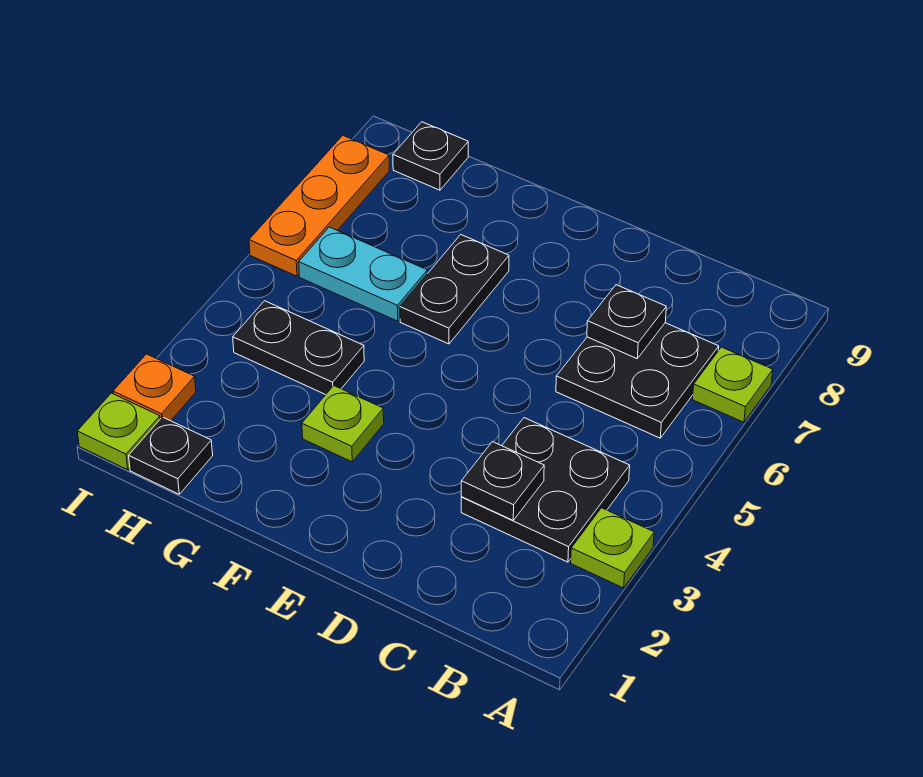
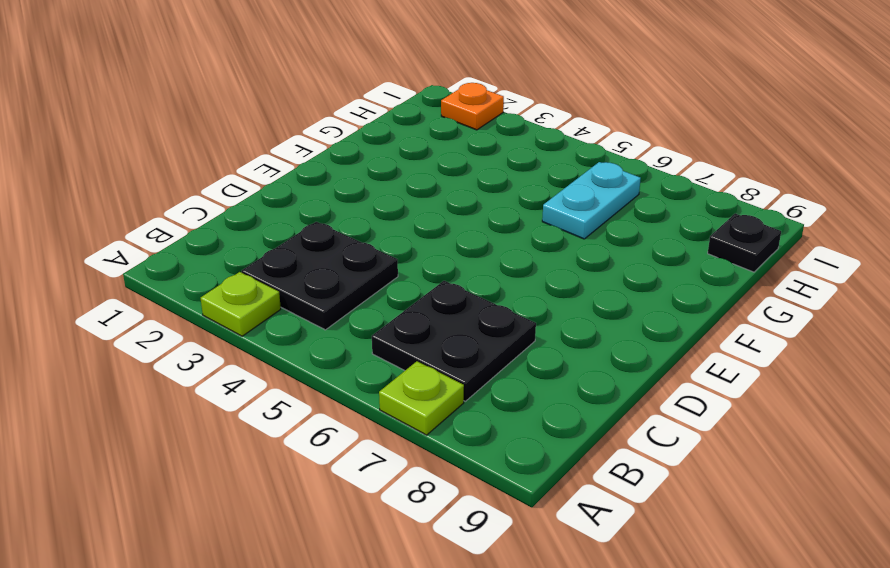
none -> lime plate F3 level 1
none -> black plate F6:F7 level 1
none -> black plate G4:H4 level 1

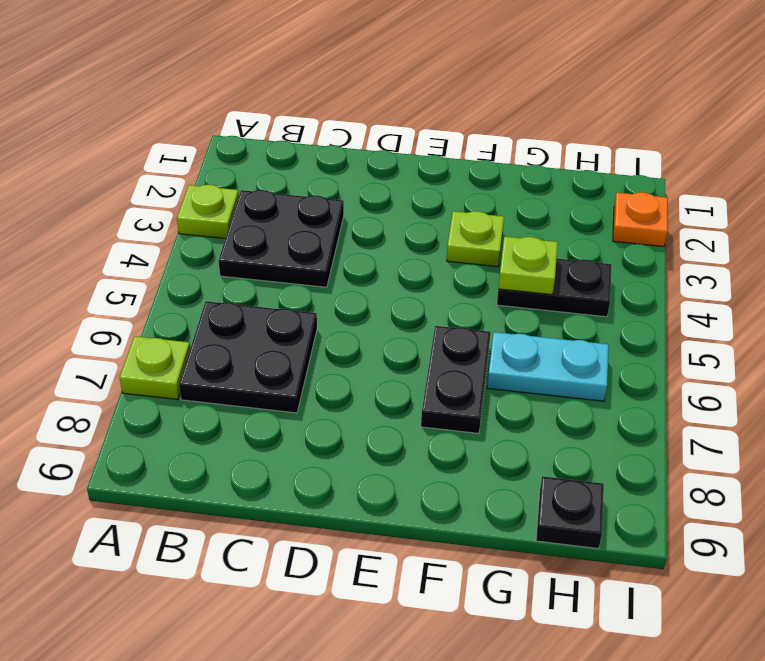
lime plate G4 level 2 -> lime plate I1 level 1
none -> black plate H1 level 1
none -> orange plate I6:I8 level 1
none -> black plate C3 level 2

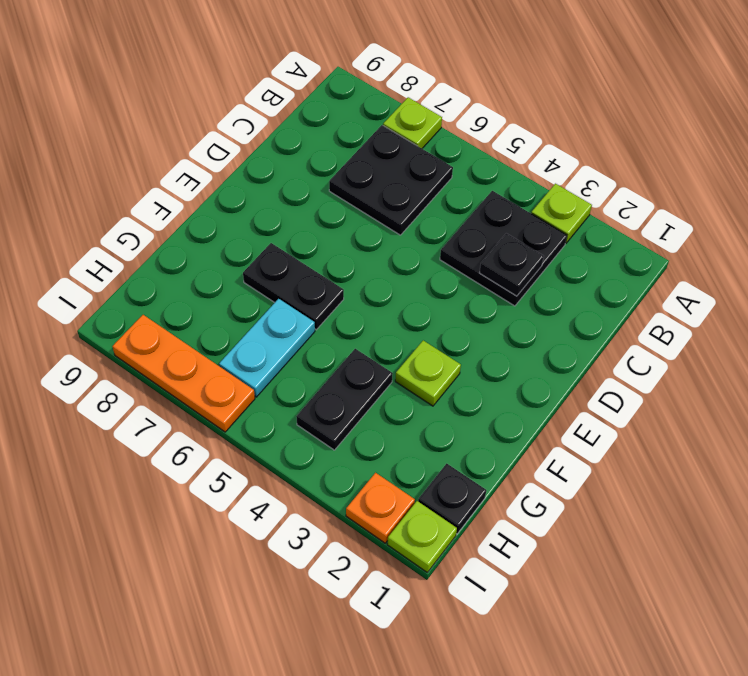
none -> black plate H9 level 1
none -> black plate C7 level 2

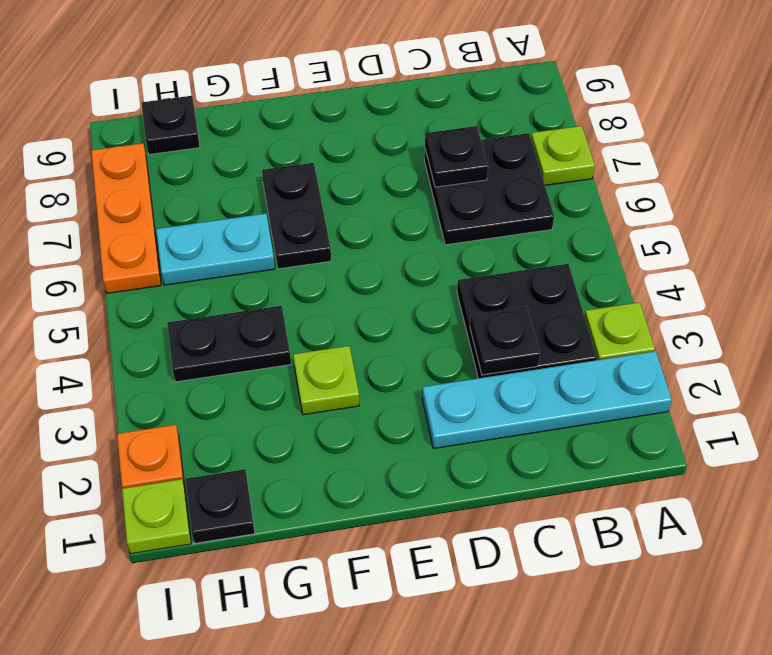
cyan plate A2:D2 level 1 -> none

